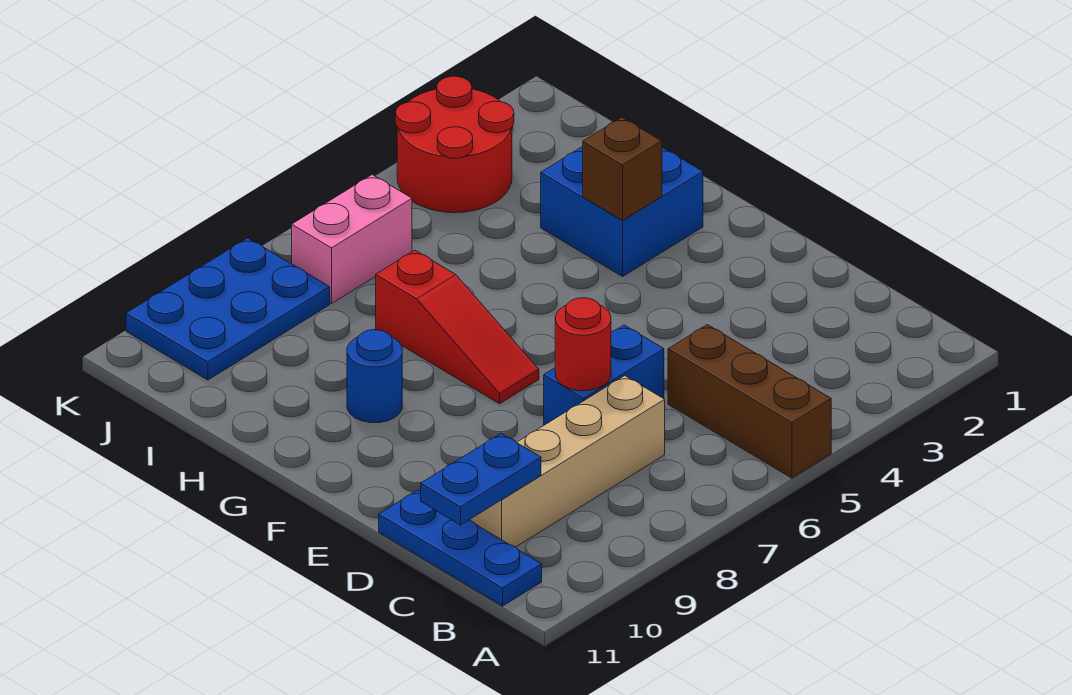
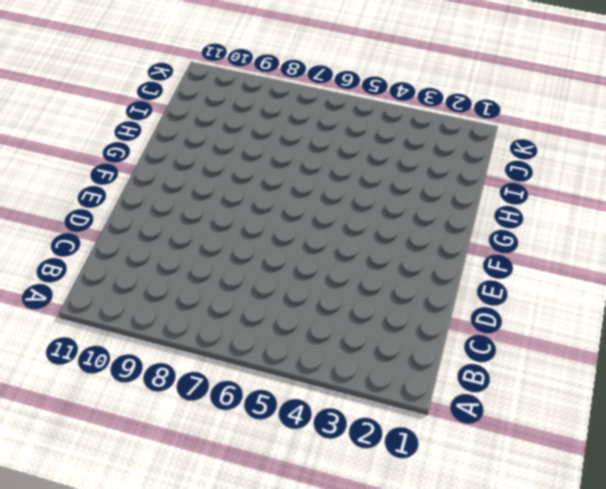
none -> brown brick A5:C5 level 1
none -> blue plate B11:D11 level 1
none -> tan brick C7:C10 level 1

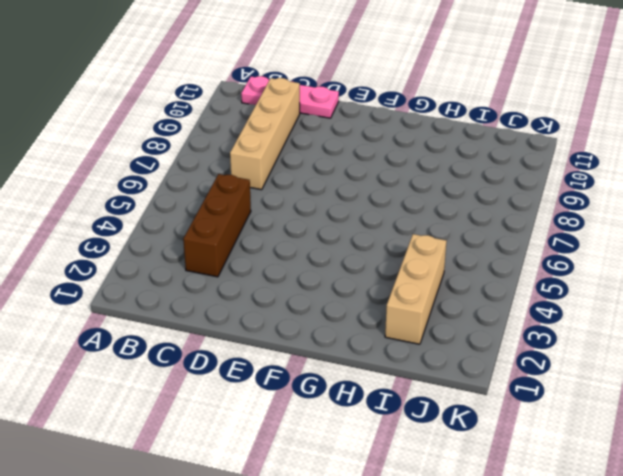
pink plate B11:D11 level 1 -> blue plate B11:D11 level 1
brown brick C3:C5 level 1 -> brown brick A5:C5 level 1
tan brick I2:I4 level 1 -> none
none -> blue brick D6:D7 level 1
none -> red slope F7:H7 level 1 top H
none -> blue brick G2:H3 level 1

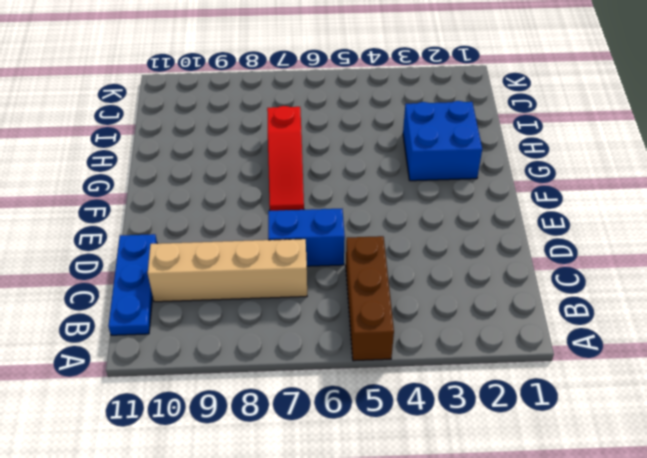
none -> blue round brick G9 level 1
none -> red round brick J3:K4 level 1
none -> pink brick J6:J7 level 1

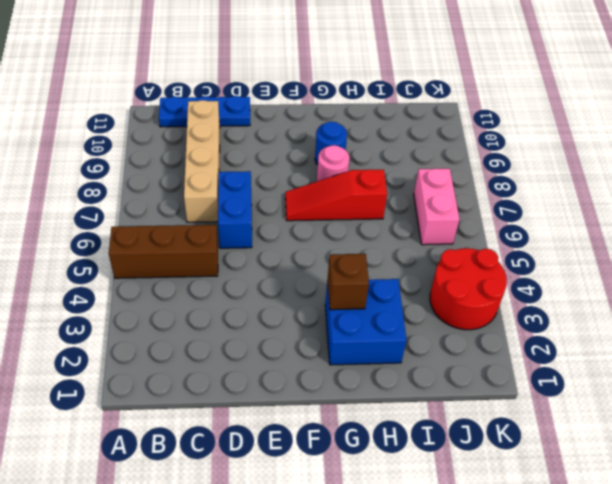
pink round brick G8 level 1 -> none
none -> blue plate J8:K10 level 1
none -> blue plate C10:C11 level 2
none -> red round brick D7 level 2

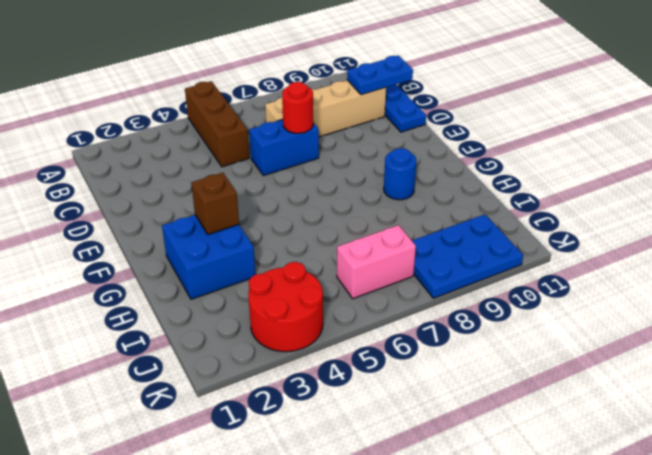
none -> red slope F7:H7 level 1 top H

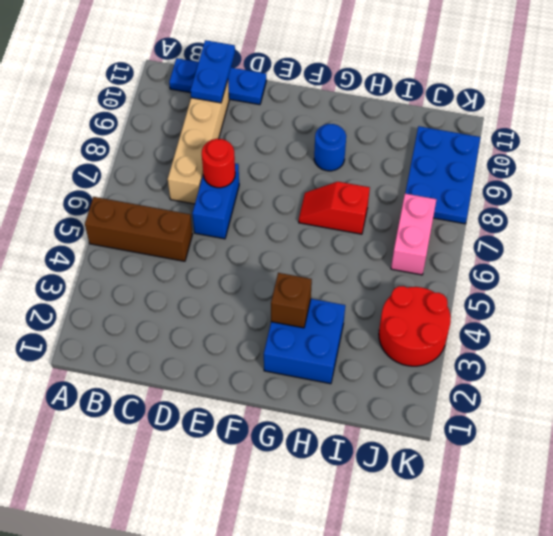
red slope G7:H7 level 1 top H -> red slope F7:H7 level 1 top H

